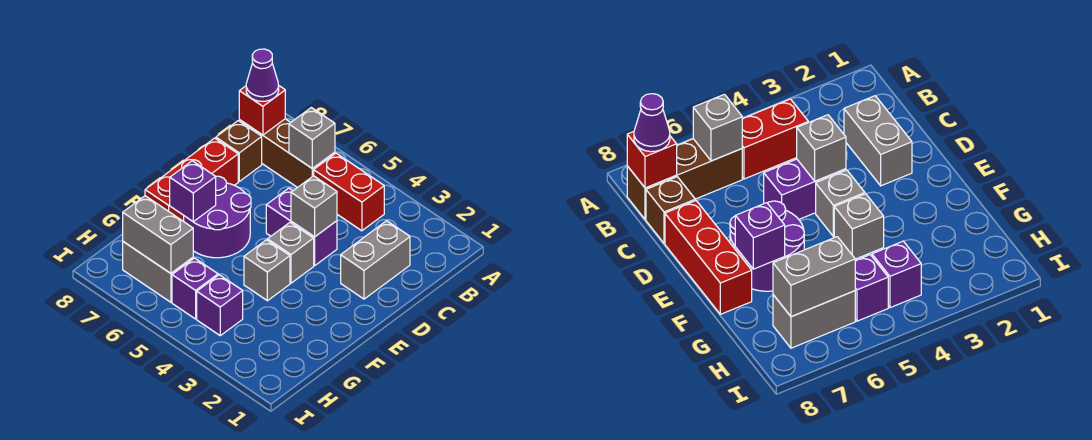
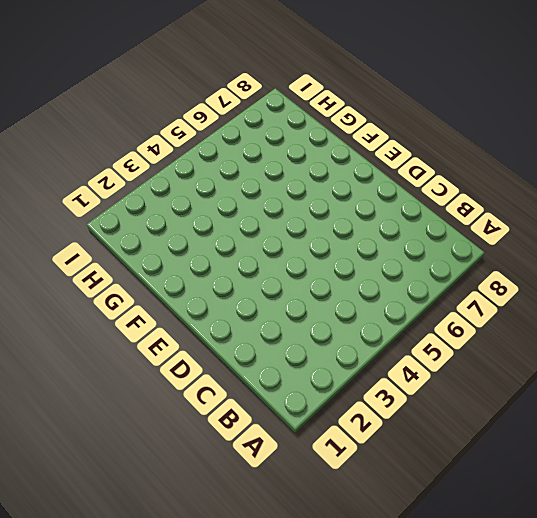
none -> red brick B4:B5 level 1
none -> brown brick B6:B8 level 1
none -> grey brick C2:D2 level 1

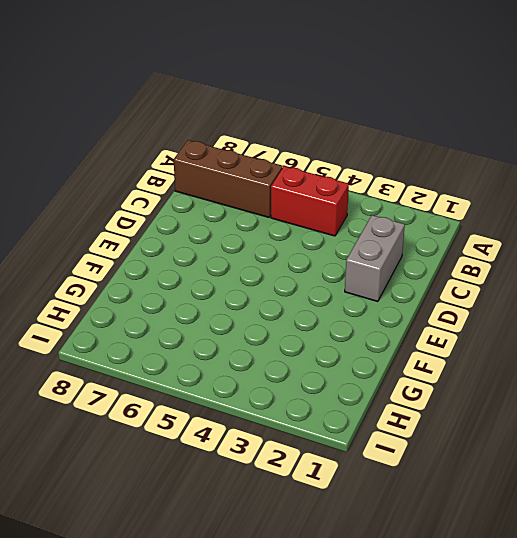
none -> brown brick C8 level 1
none -> purple brick D4:D5 level 1
none -> red brick D8:F8 level 1

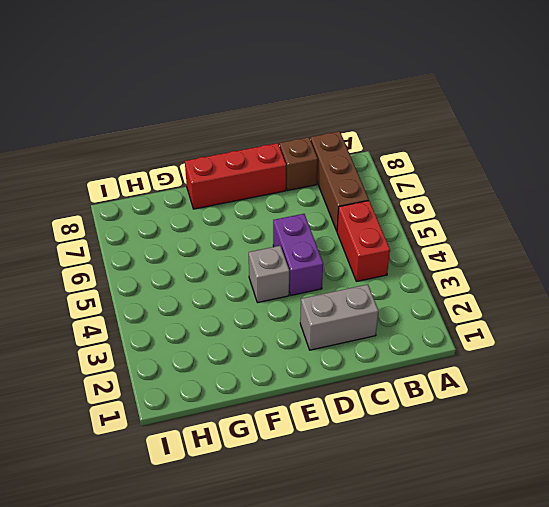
none -> purple round brick E6:F7 level 1
none -> grey brick F4 level 1
none -> purple brick H4 level 1

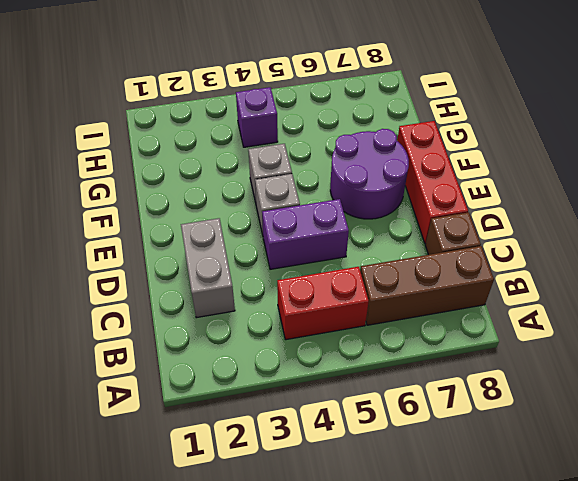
none -> purple brick H5 level 1
none -> grey brick H6:H7 level 1
none -> grey brick B6 level 2

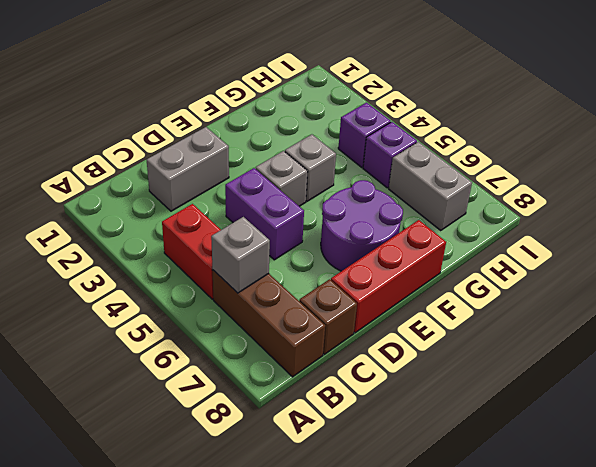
none -> red brick B8 level 2
none -> grey brick D4 level 2
none -> purple brick F7 level 2

